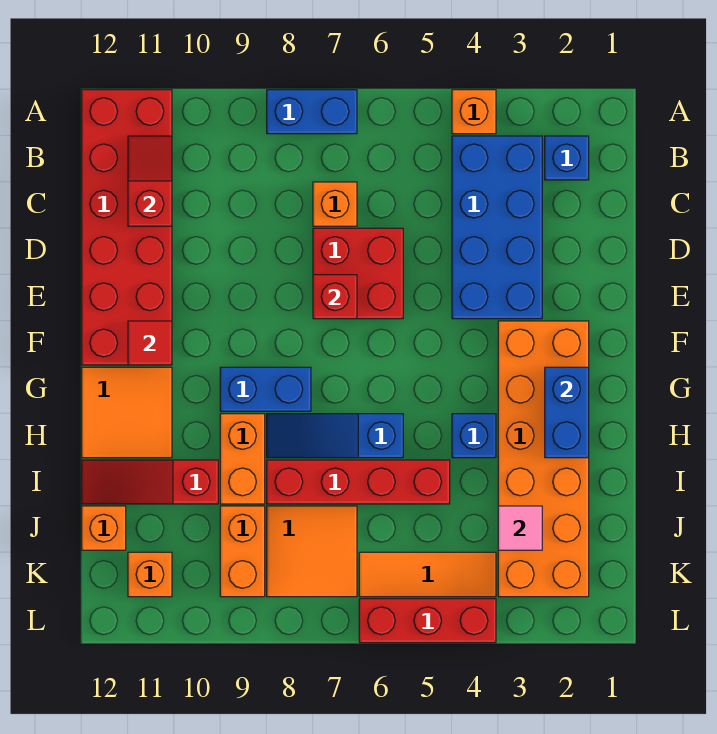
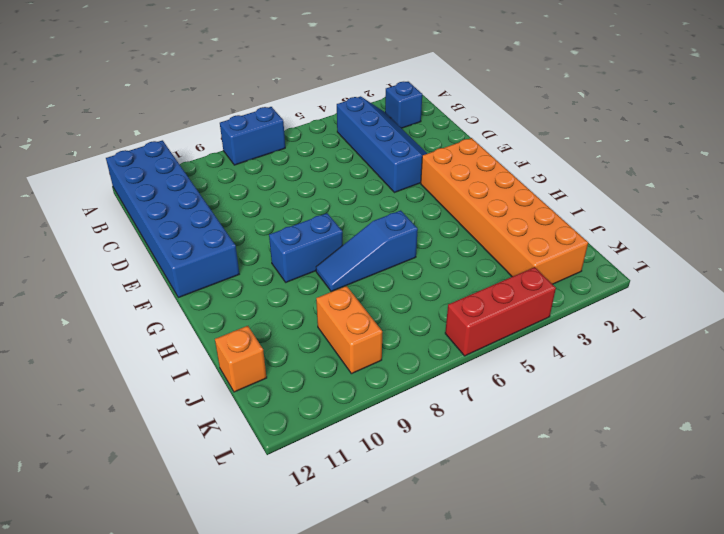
blue brick A11:F12 level 1 -> red brick A11:F12 level 1
blue slope B3:E4 level 1 top 4 -> blue brick B3:E4 level 1
none -> orange brick A4 level 1
none -> orange brick C7 level 1
none -> red brick D6:E7 level 1

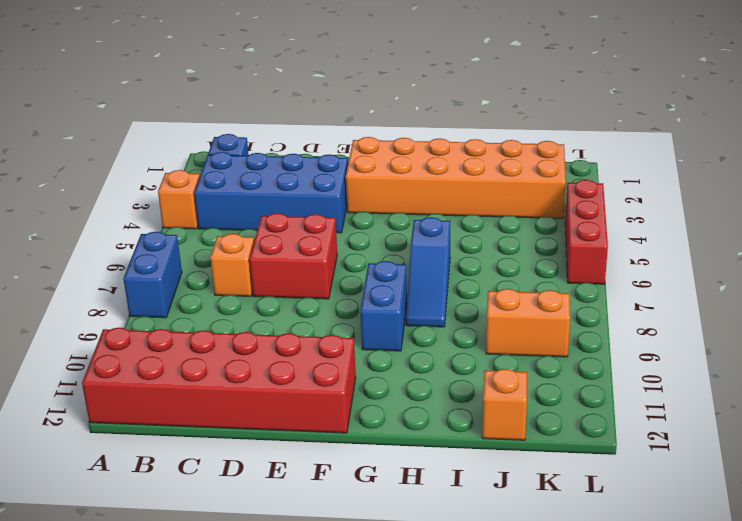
none -> orange tile G11:H12 level 1
none -> blue brick H4 level 1
none -> orange brick H9:I9 level 1

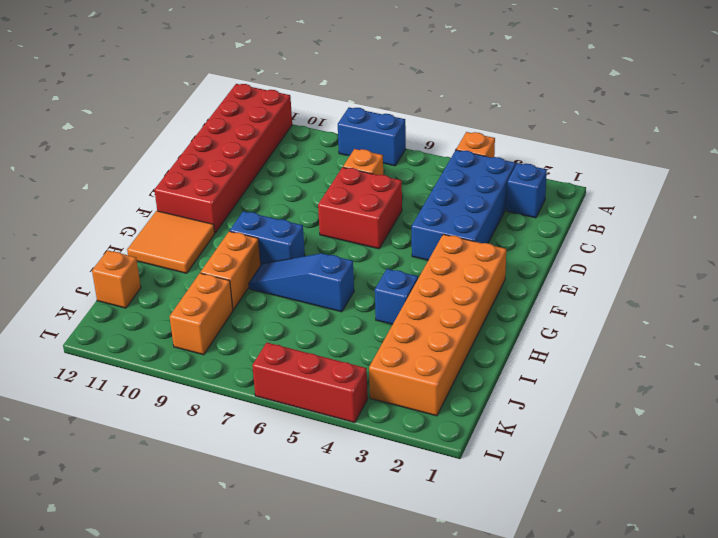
none -> red brick I5:I8 level 1
none -> red slope I10:I12 level 1 top 10
none -> orange tile J7:K8 level 1

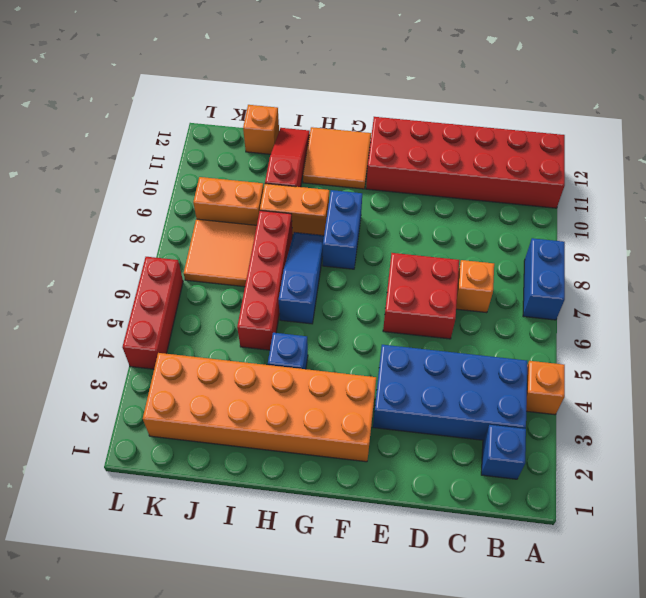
none -> orange tile K4:K6 level 1
none -> orange brick K11 level 1
none -> red slope B11:C11 level 2 top C

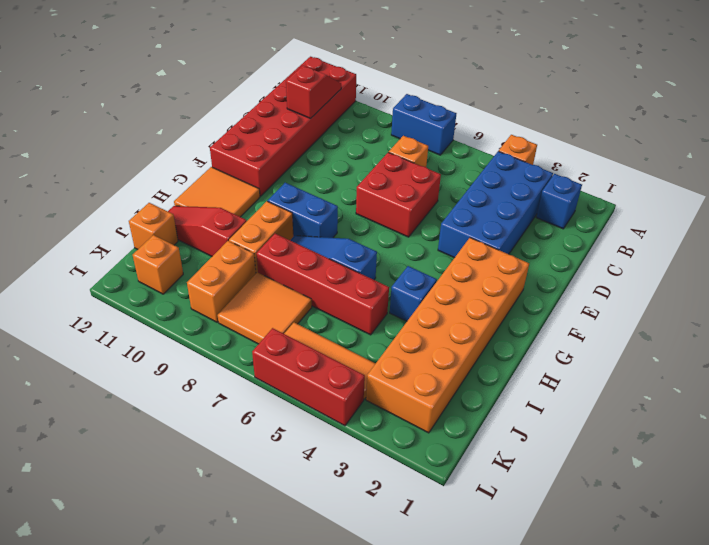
none -> red brick E7 level 2
none -> red tile F11 level 2
none -> blue brick G2:H2 level 2

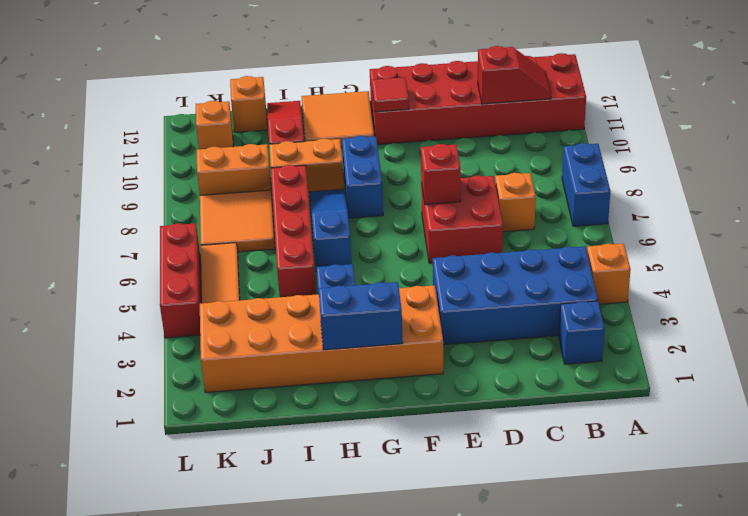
none -> pink tile J3 level 2

